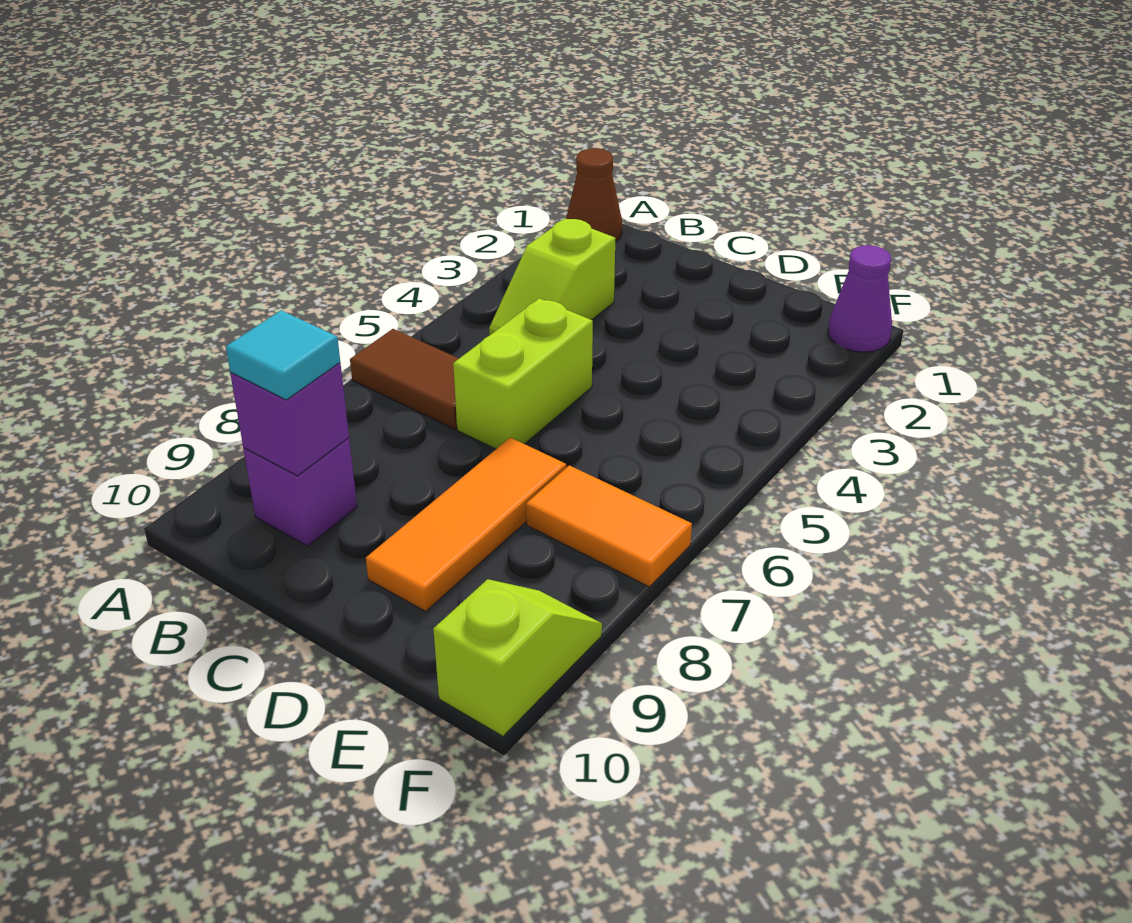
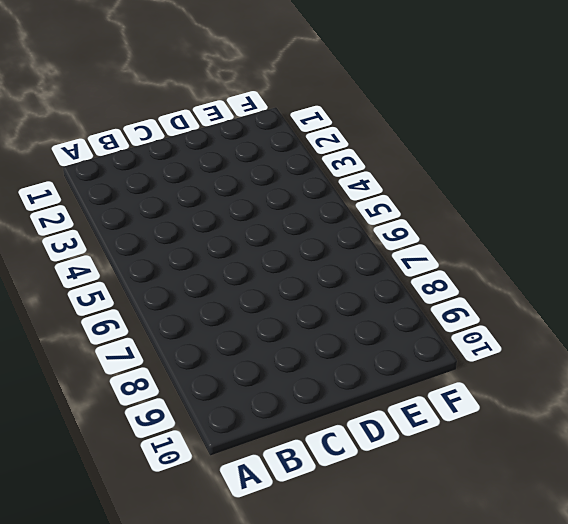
none -> brown cone A1 level 1
none -> brown tile A6:B6 level 1

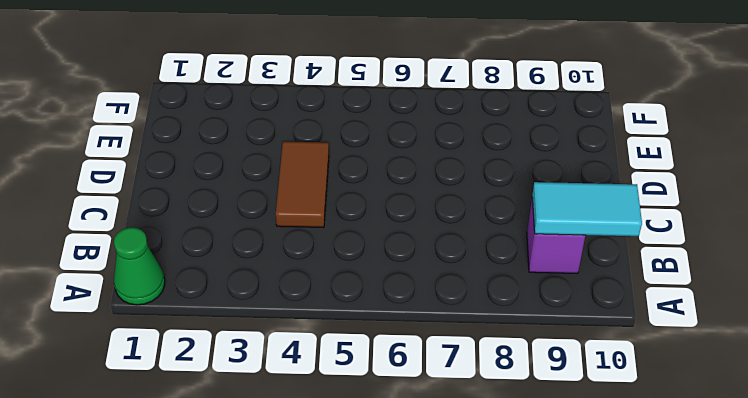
green cone A1 level 1 -> brown cone A1 level 1
cyan tile B9:B10 level 2 -> purple brick B9 level 2
brown tile C4:D4 level 1 -> brown tile A6:B6 level 1
none -> lime slope B3:B4 level 1 top 3
none -> lime brick C5:C6 level 1

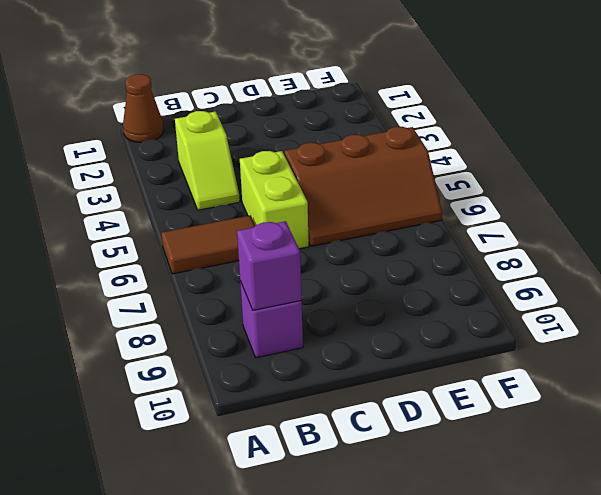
brown slope D5:F6 level 1 top 5 -> none
none -> orange tile D7:D9 level 1
none -> orange tile E7:F7 level 1

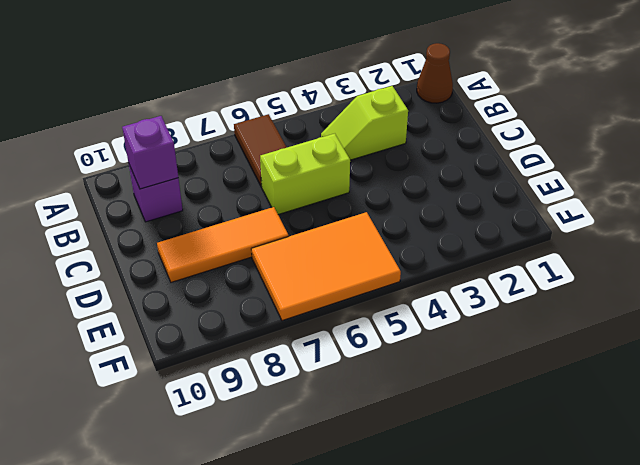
orange tile E5:F7 level 1 -> orange tile E7:F7 level 1
none -> purple cone F1 level 1
none -> lime slope F9:F10 level 1 top 10

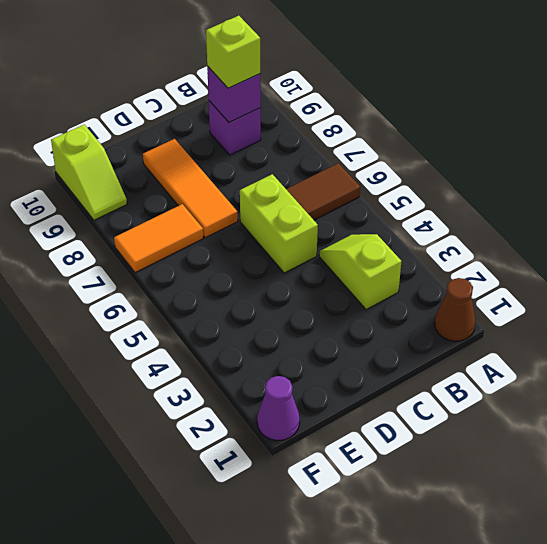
lime brick B9 level 3 -> cyan tile B9 level 3

